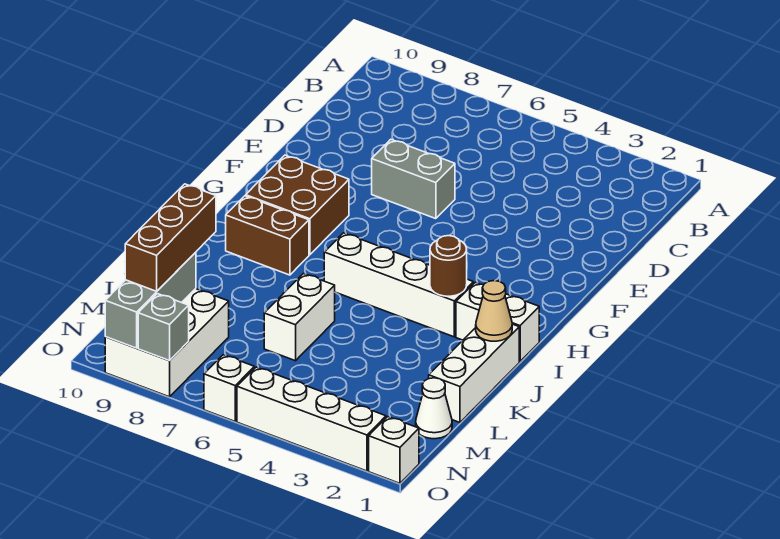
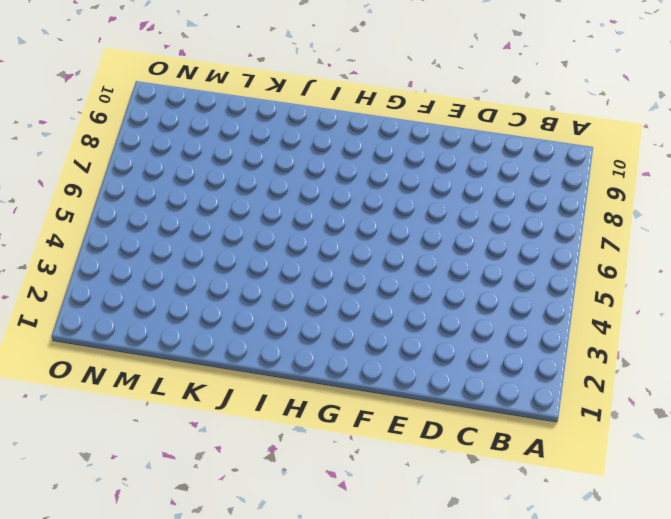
none -> grey brick E6:E7 level 1
none -> brown brick G8:H9 level 1
none -> white brick I1:I2 level 1

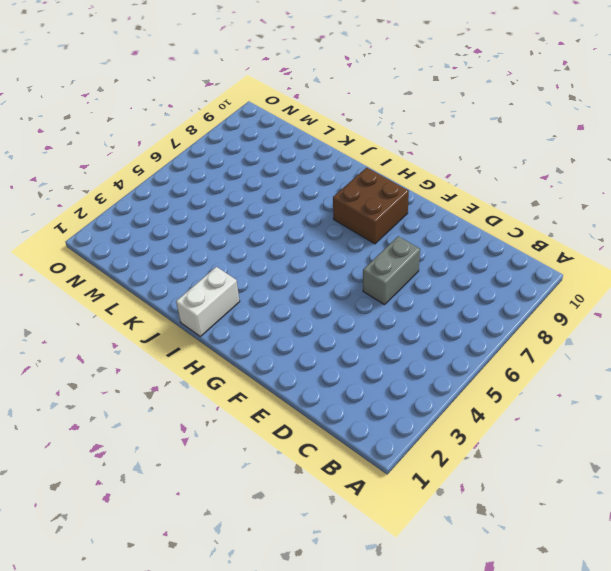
none -> white brick I3:I6 level 1
none -> brown brick I8:I9 level 1
none -> white brick J1:L1 level 1

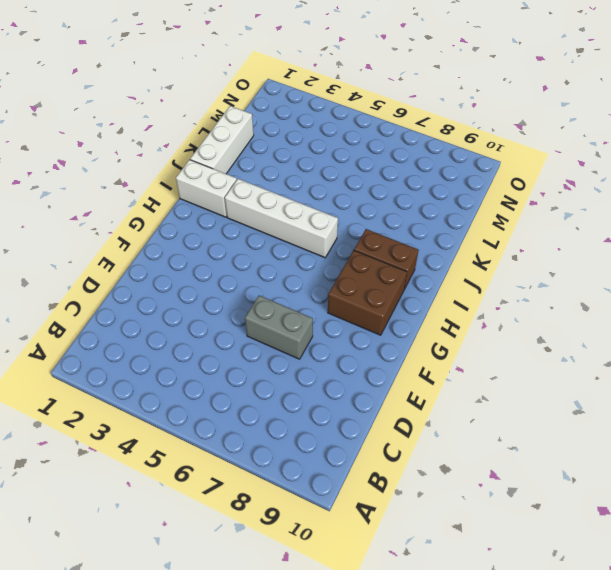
none -> white brick K6:L6 level 1
none -> white cone M1 level 1
none -> white brick M8:O9 level 1

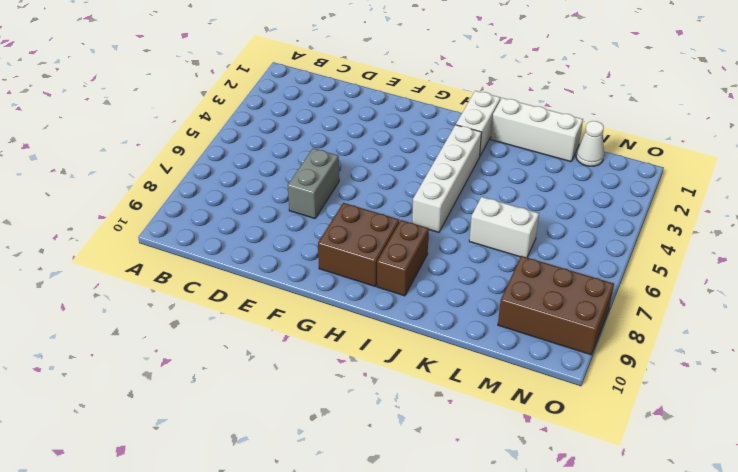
brown brick M8:O9 level 1 -> white brick M8:O9 level 1
none -> white brick O1 level 1
none -> white brick O2:O5 level 1
none -> white brick O6 level 1

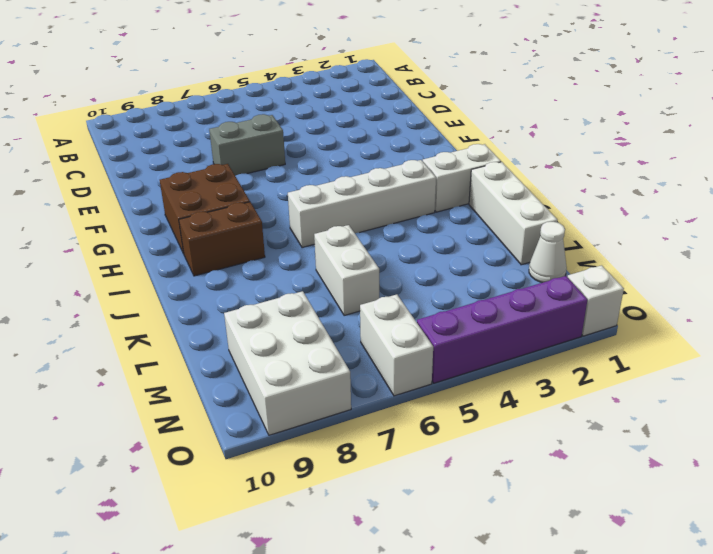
white brick N6:O6 level 1 -> white brick O6 level 1
purple brick O2:O5 level 1 -> white brick O2:O5 level 1
none -> brown round brick I3 level 2
none -> tan cone J1 level 2
none -> grey brick M9:O9 level 2

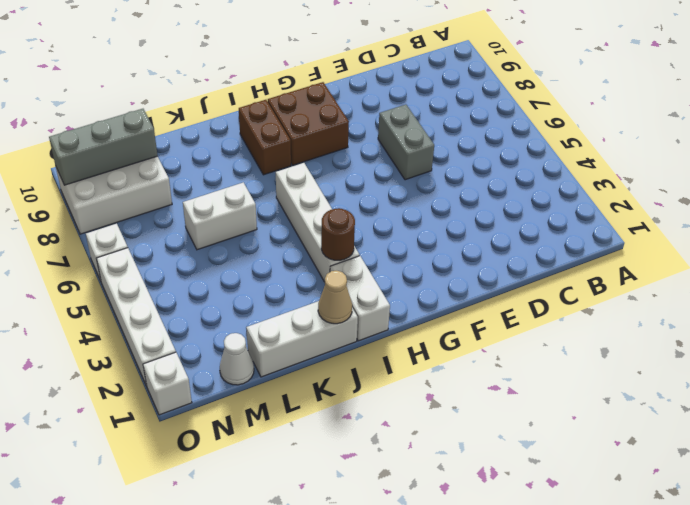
none -> grey brick O8 level 2
none -> brown brick L9:N9 level 3

